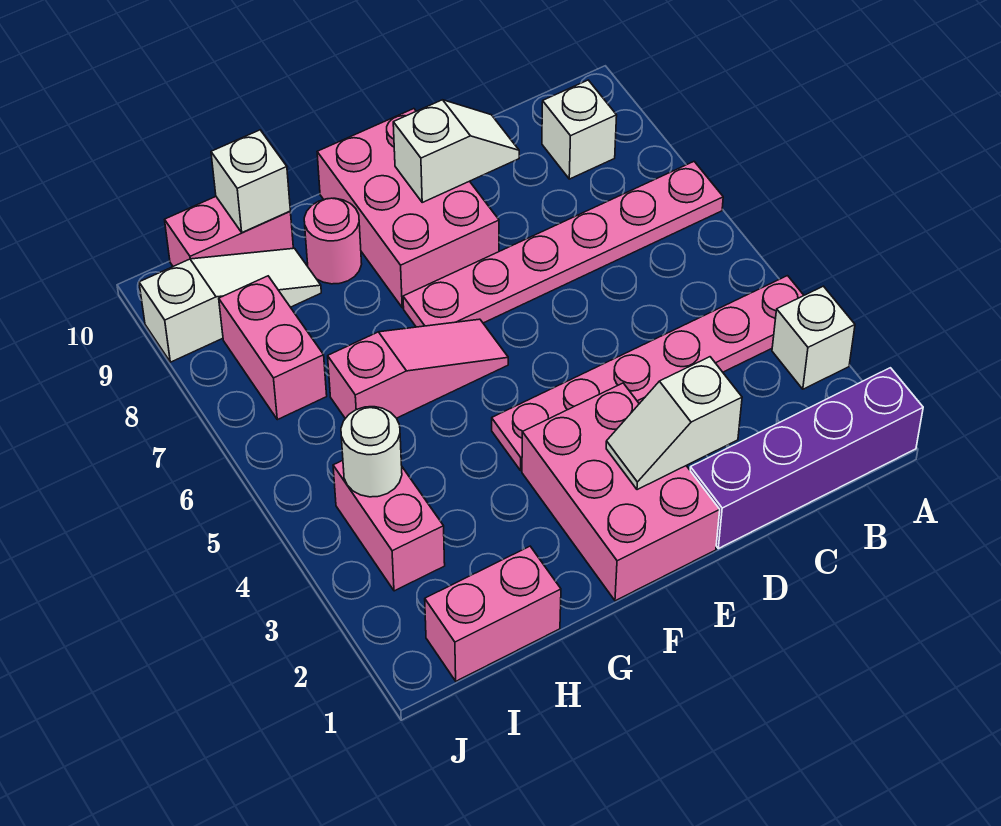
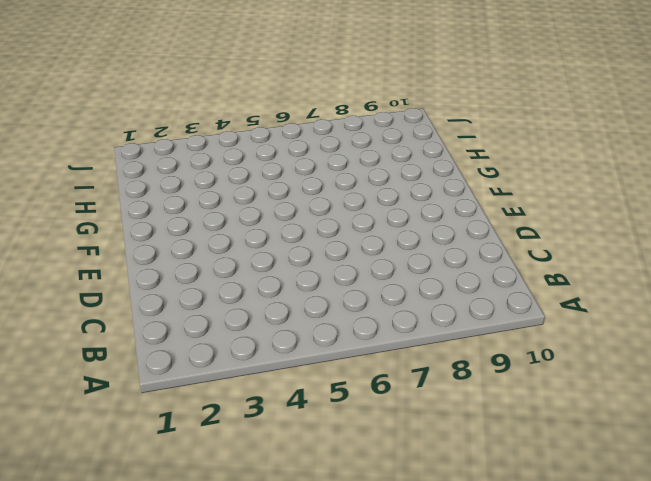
none -> purple brick A1:D1 level 1
none -> white brick A3 level 1
none -> pink plate A4:F4 level 1

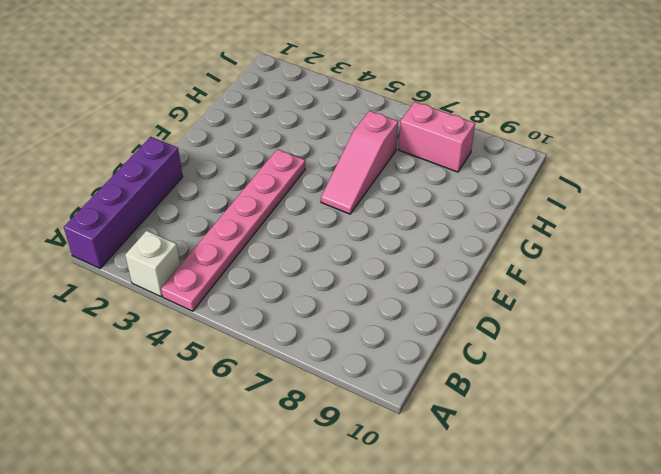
none -> pink plate A7:F7 level 1
none -> white brick B9 level 1
none -> pink brick E1:F3 level 1

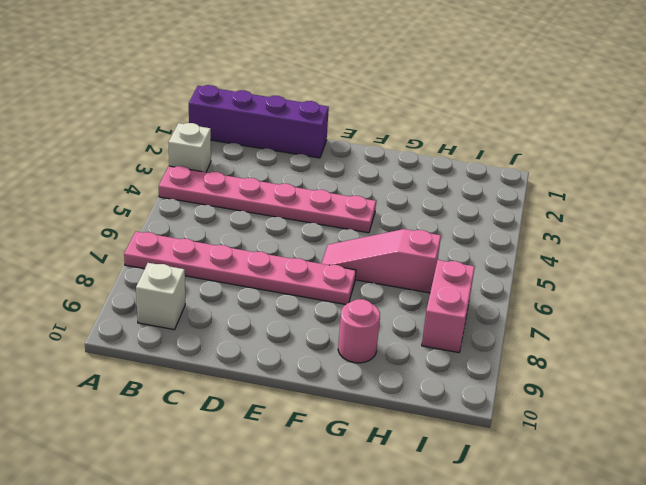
none -> pink brick E1:F3 level 1
none -> pink brick E8:F10 level 1
none -> pink brick H1:I1 level 1

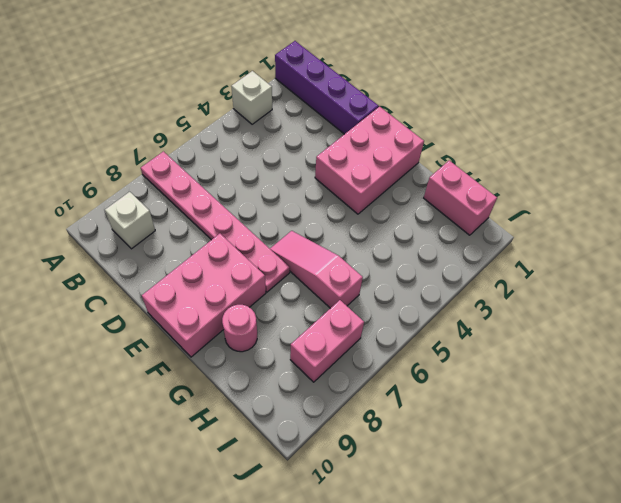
none -> pink plate A4:F4 level 1
none -> white slope H9:J9 level 1 top J
none -> pink brick H10:I10 level 1

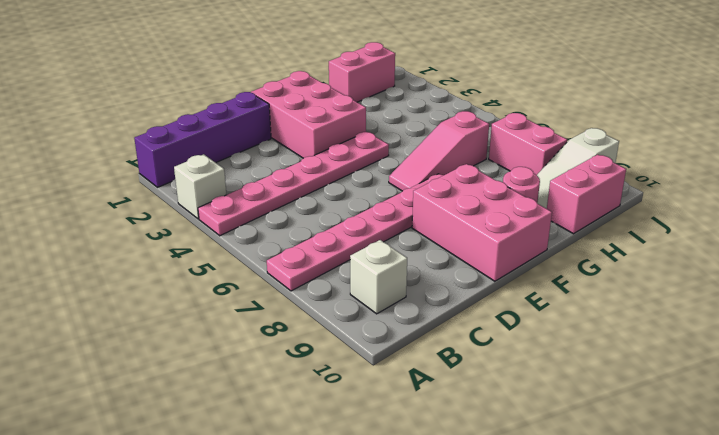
none -> pink brick I3:I4 level 1
none -> white slope D2:E2 level 2 top D
none -> white slope D9:E9 level 2 top E

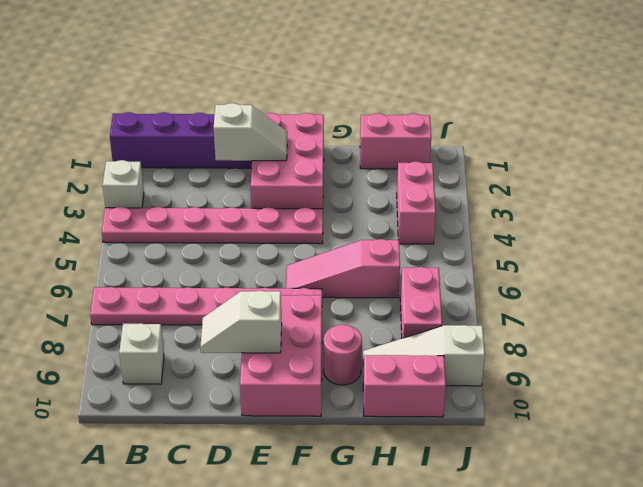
none -> white brick H10 level 2
none -> white round brick I4 level 2

